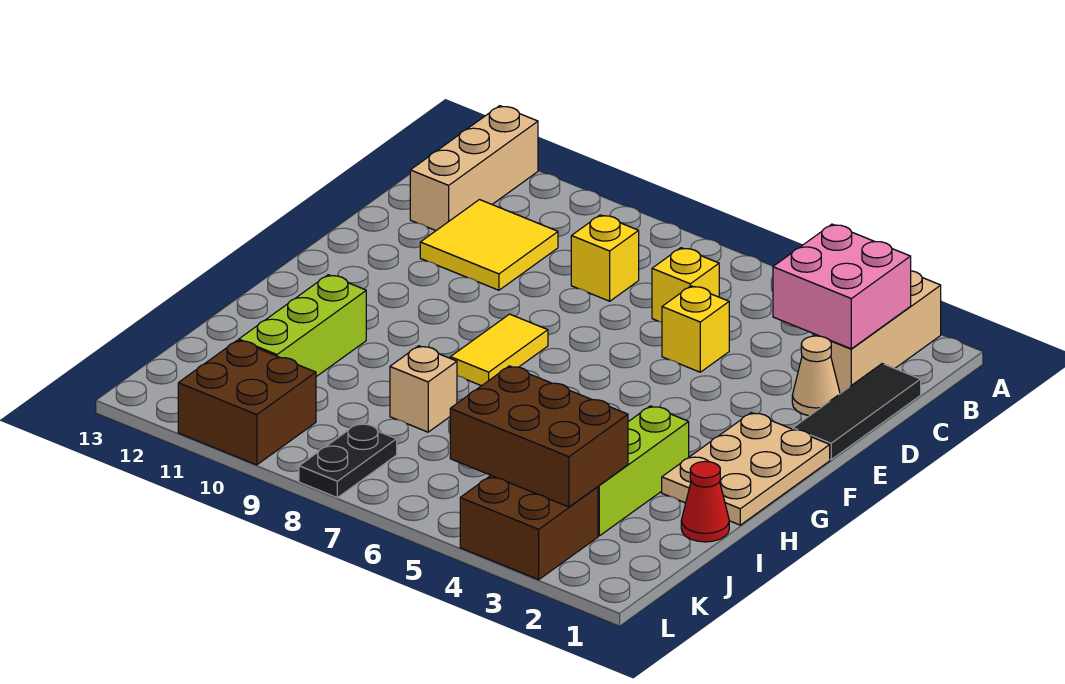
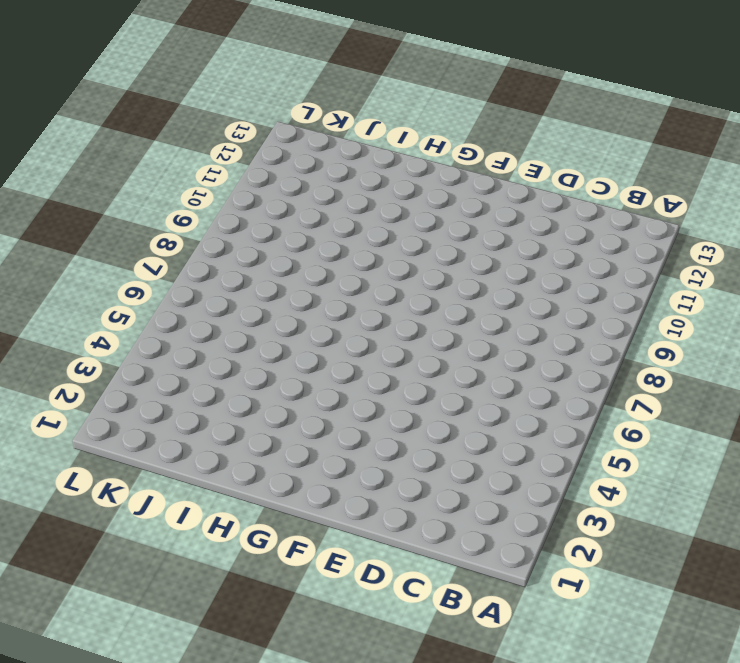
none -> tan brick A2:C2 level 1
none -> tan brick A12:C12 level 1
none -> black tile C1:E1 level 1

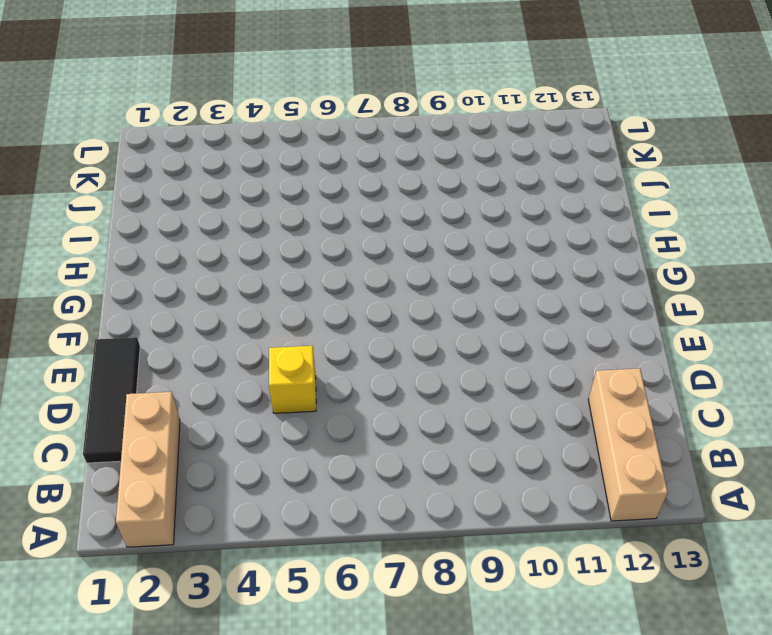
none -> yellow brick C6 level 1
none -> yellow brick C8 level 1
none -> yellow tile C10:D11 level 1

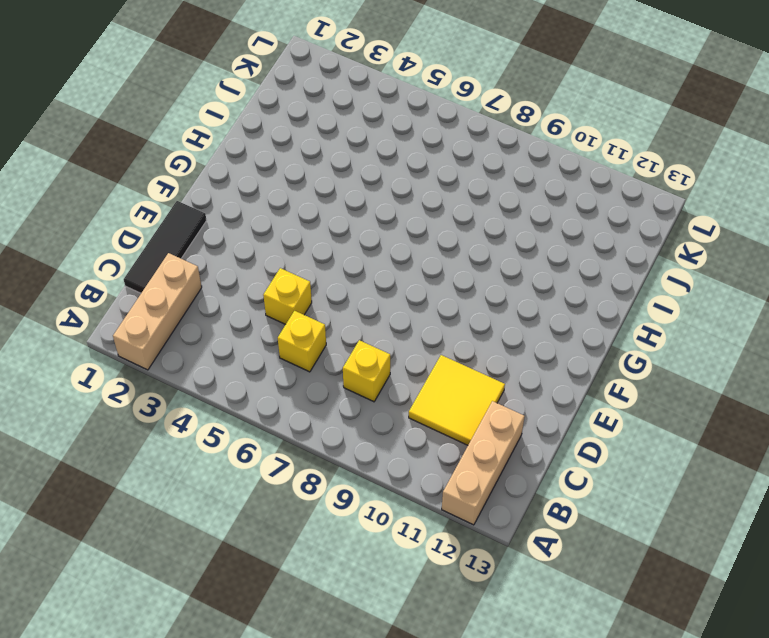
none -> tan cone D2 level 1
none -> tan plate F1:H2 level 1
none -> yellow tile F8:G8 level 1

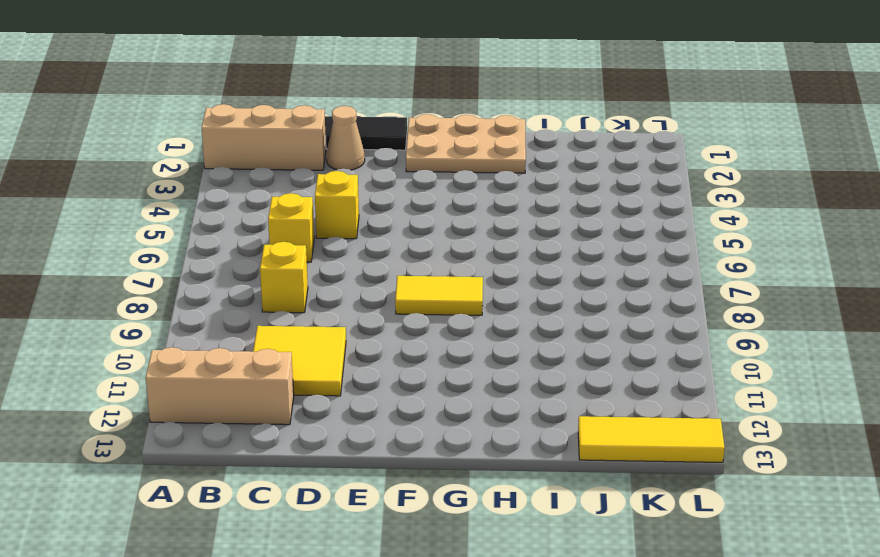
yellow tile J13:L13 level 1 -> none
none -> lime brick H3:J3 level 1
none -> lime brick H11:J11 level 1
none -> red cone I1 level 1

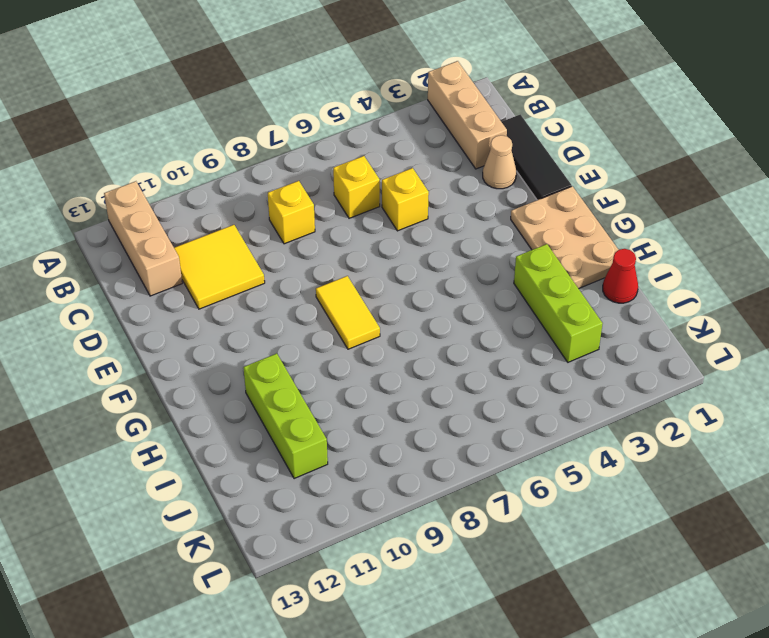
none -> tan brick I8 level 1
none -> brown brick K3:L4 level 1
none -> black plate K8:L8 level 1

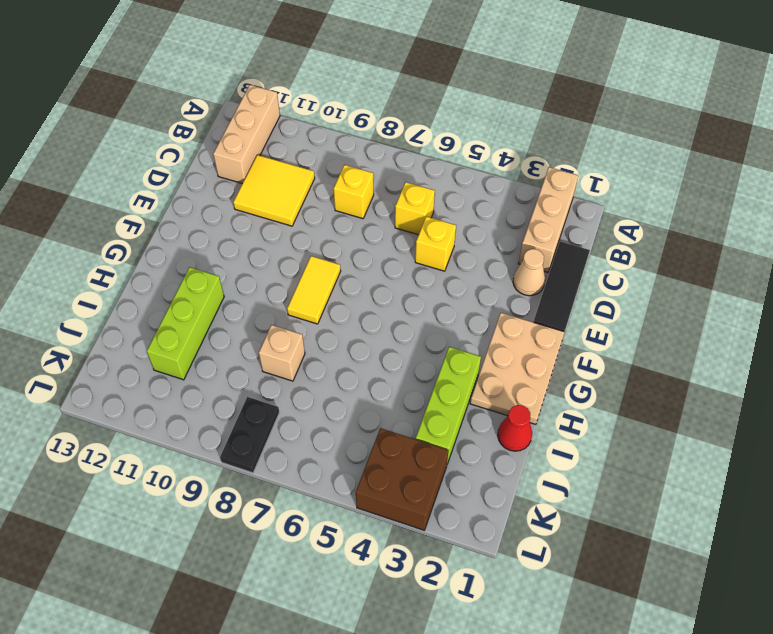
none -> brown brick K10:L11 level 1
none -> pink brick B2:C3 level 2
none -> brown brick J3:K5 level 2

